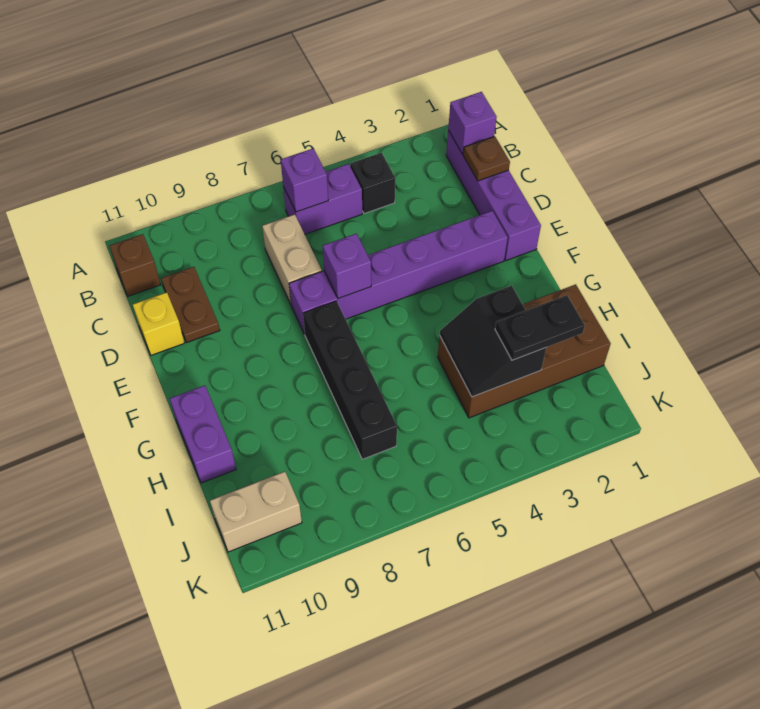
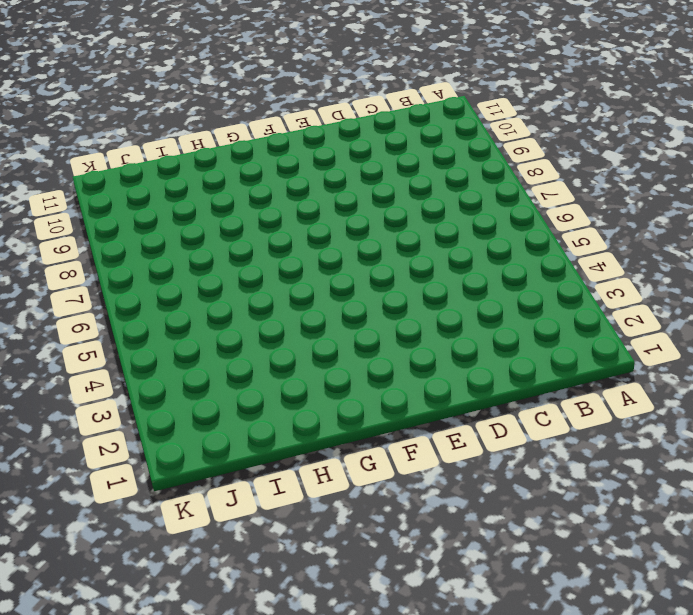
none -> purple brick B1:E1 level 1
none -> black brick B4 level 1
none -> purple brick B5:B6 level 1

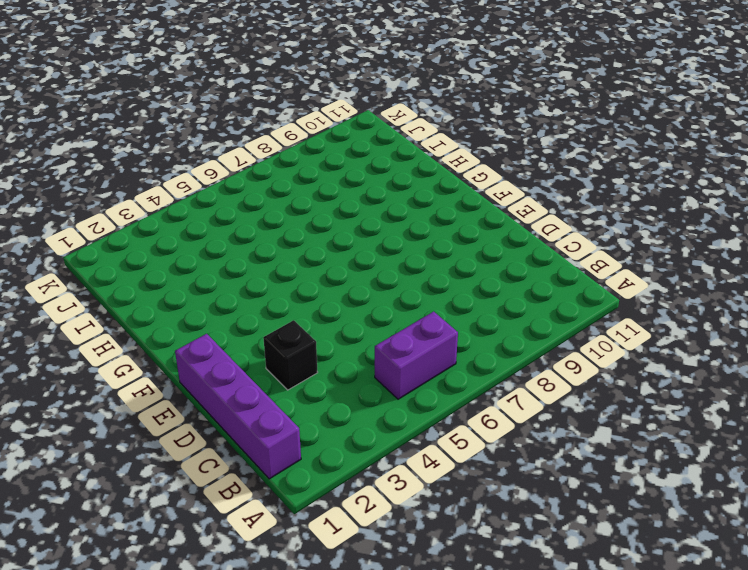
black brick D3 level 1 -> black brick B4 level 1
none -> brown brick B11 level 1
none -> tan brick C7:D7 level 1
none -> brown plate C10:D10 level 1

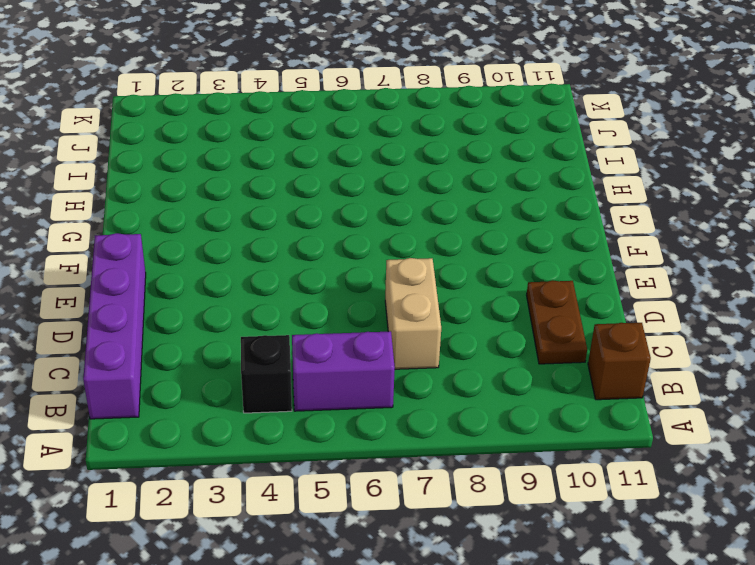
none -> yellow brick D11 level 1
none -> purple brick E2:E7 level 1
none -> black brick F7:I7 level 1

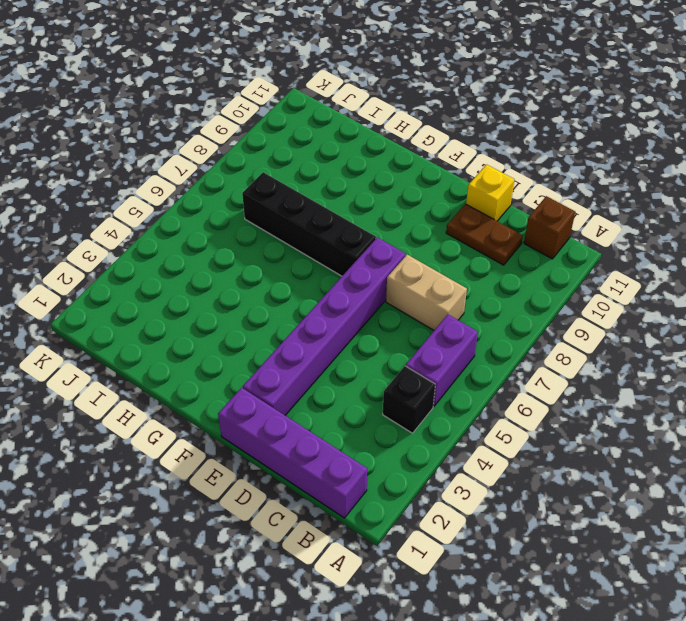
none -> purple brick G11:H11 level 1
none -> brown brick H1:I4 level 1
none -> tan brick J10:J11 level 1

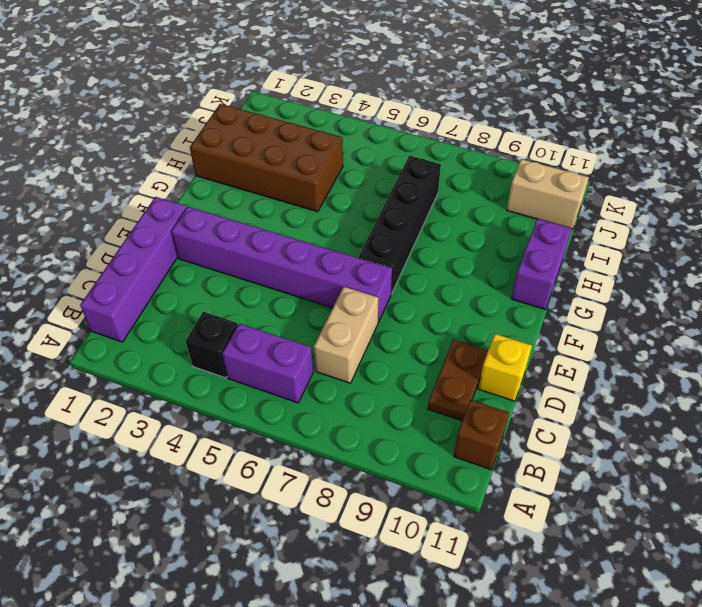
none -> purple brick B1 level 2
none -> purple brick B6 level 2
none -> brown plate C1 level 2

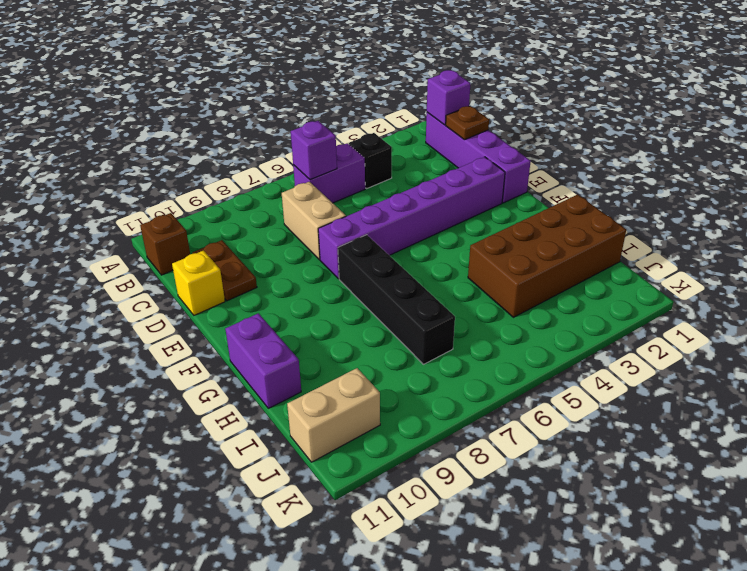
none -> purple brick E6 level 2
none -> black slope H3:I4 level 2 top 3
none -> black plate I2:I3 level 3

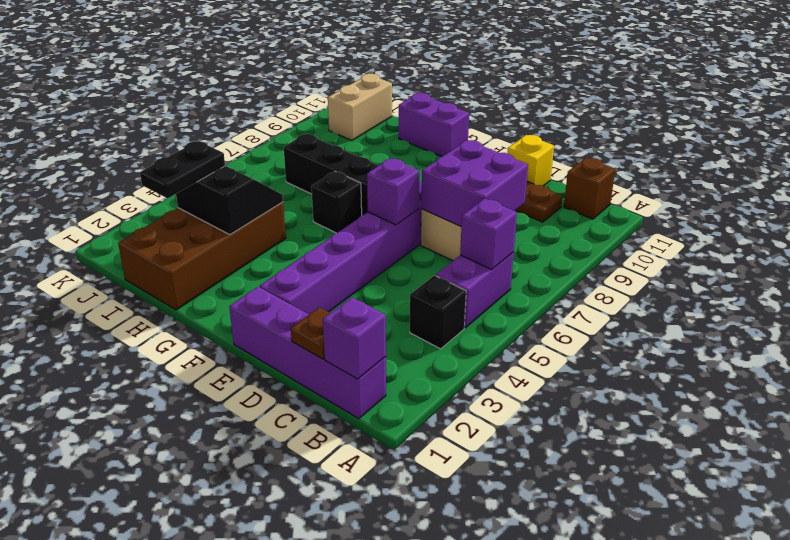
purple brick C7:D8 level 2 -> none
black brick G6 level 1 -> none

